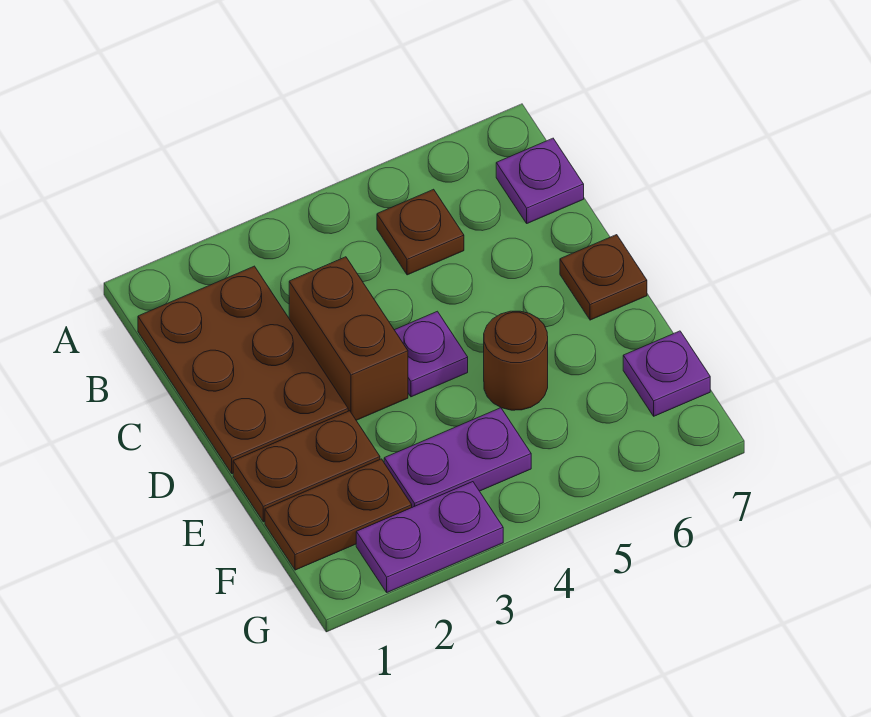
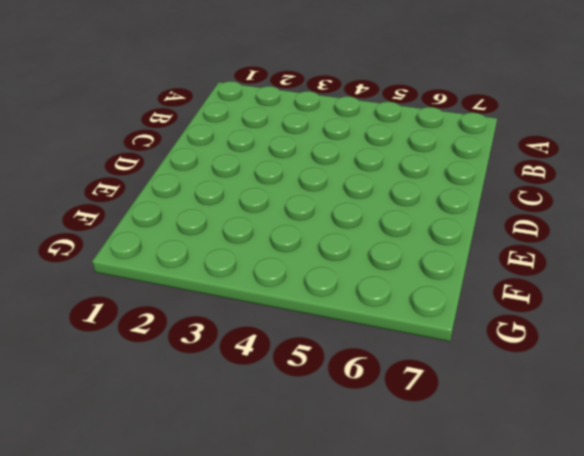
none -> brown plate B1:D2 level 1
none -> brown plate B5 level 1
none -> purple plate B7 level 1

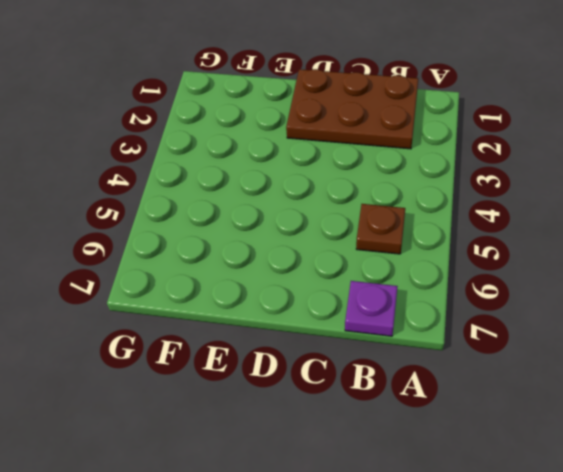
none -> brown brick C3:D3 level 1
none -> purple plate D4 level 1
none -> brown plate D7 level 1

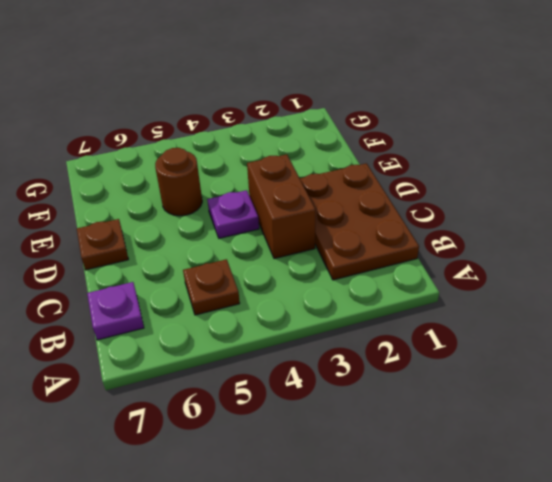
none -> brown plate E1:E2 level 1
none -> brown plate F1:F2 level 1
none -> purple plate F3:F4 level 1

